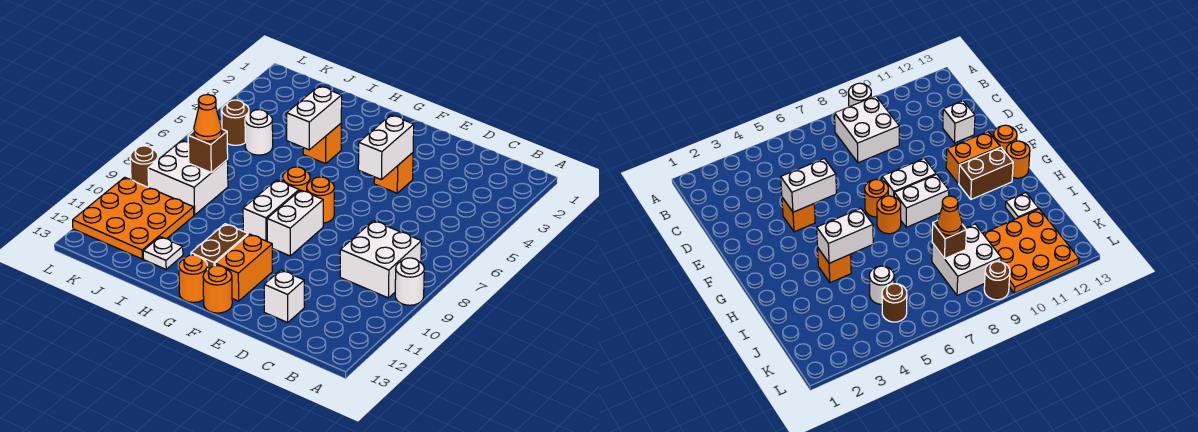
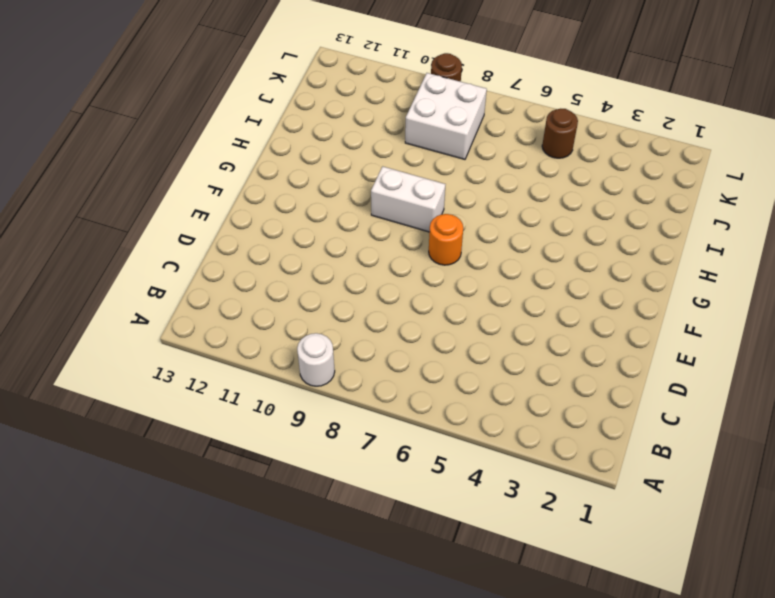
none -> white brick B8:C9 level 1
none -> white brick D12 level 1
none -> orange brick E4 level 1

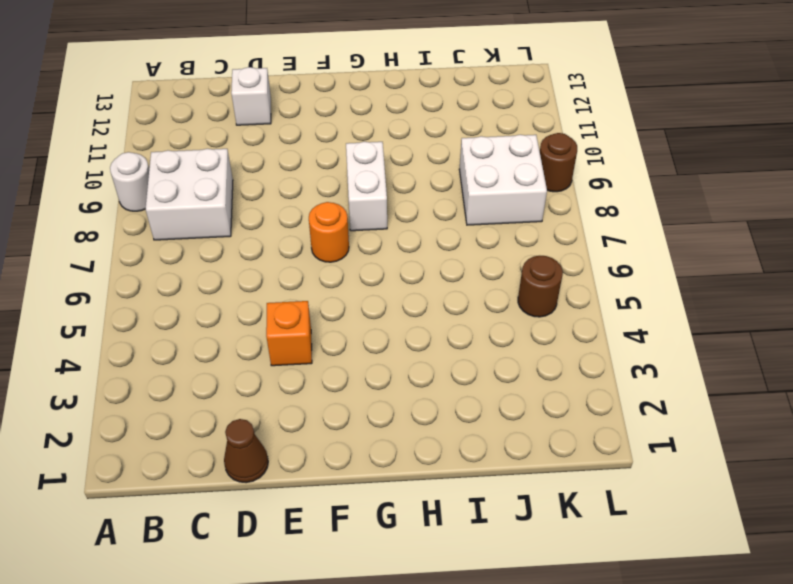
brown cone D1 level 1 -> none
none -> white brick F8:F9 level 1
none -> orange brick F11:F12 level 1
none -> orange round brick F13 level 1

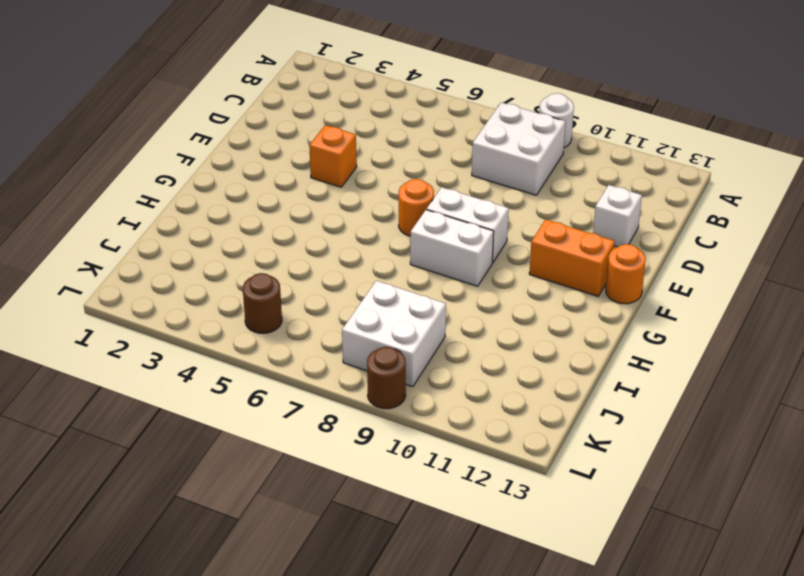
none -> orange round brick G7 level 1
none -> brown brick G11:G12 level 1
none -> orange round brick G13 level 1

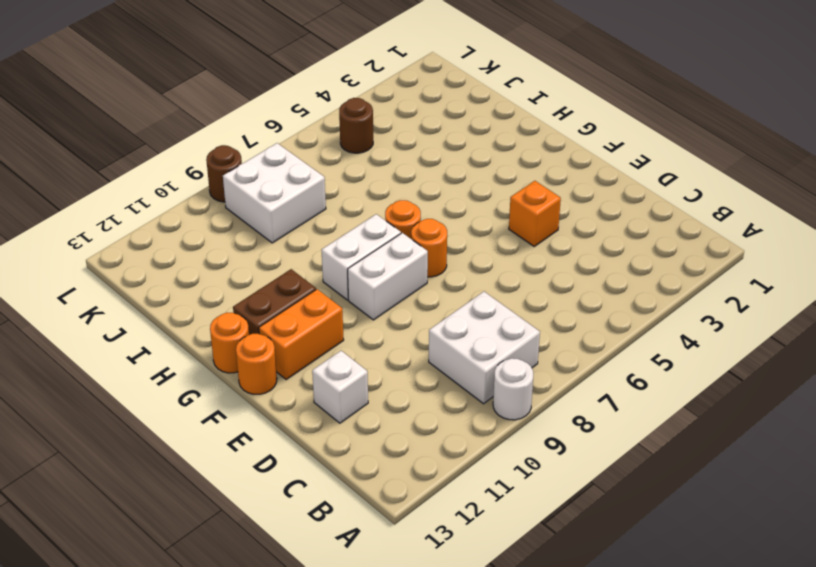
none -> orange brick H4 level 1
none -> white plate I12 level 1
none -> white round brick J5 level 1

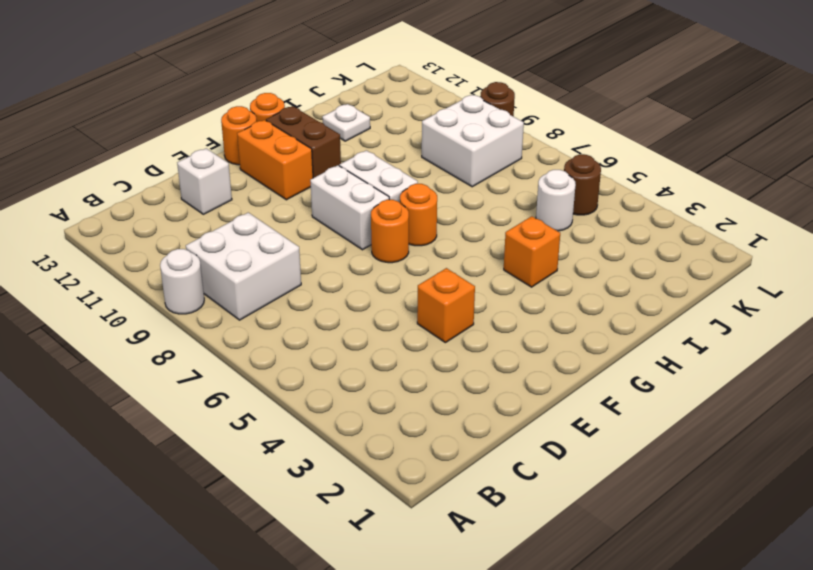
none -> orange plate J10:L12 level 1
none -> white brick E4:E5 level 2
none -> white brick H4:H5 level 2

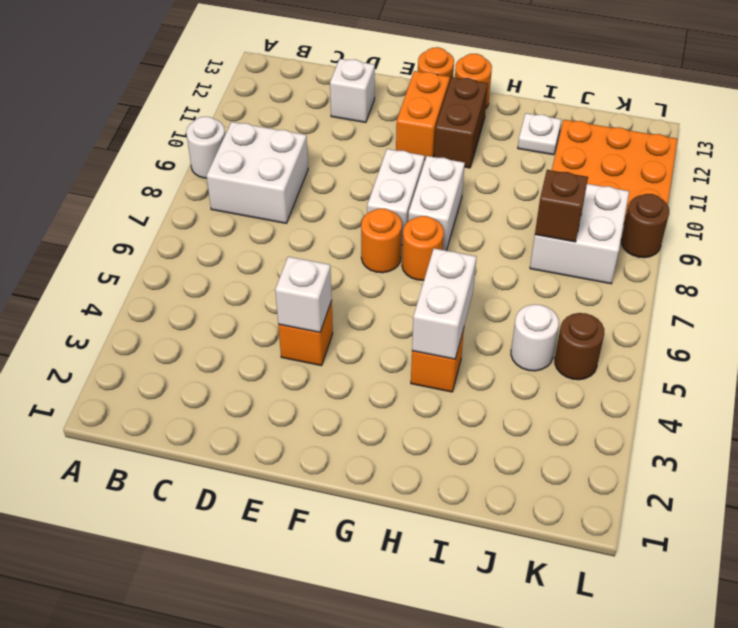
white brick E4 level 2 -> white brick E4:E5 level 2
none -> orange cone J8 level 3

